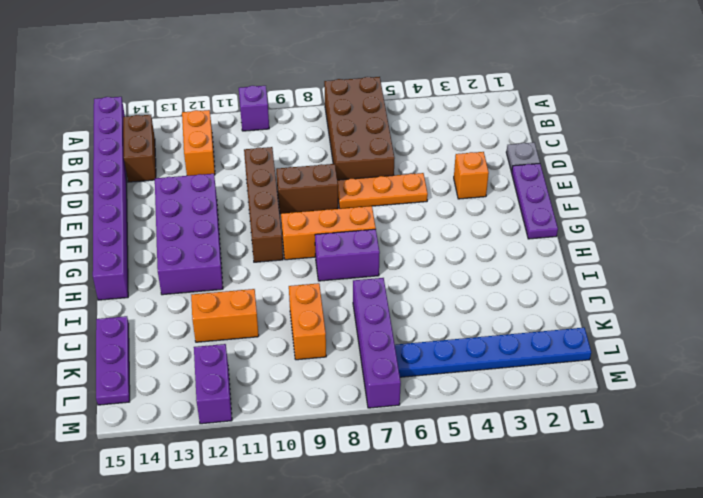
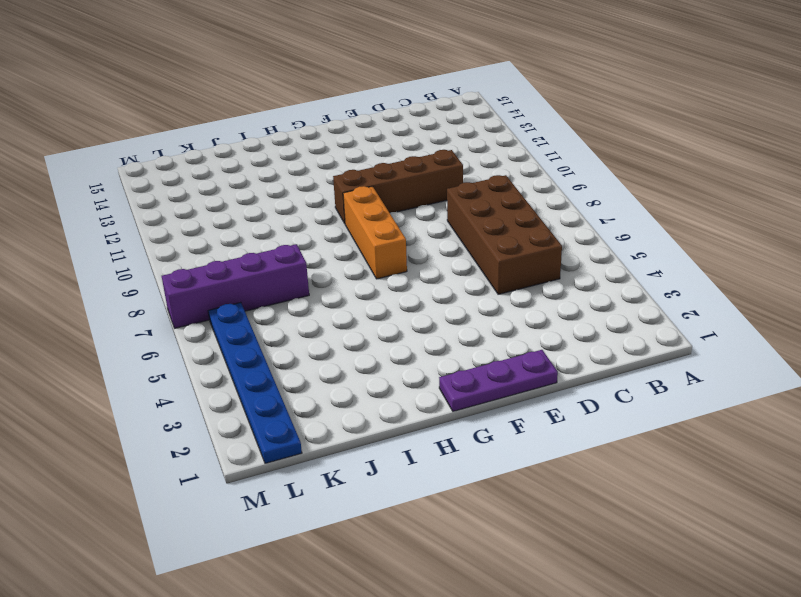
brown brick C5:D8 level 1 -> brown brick A6:D7 level 1
none -> purple brick A10 level 1
none -> purple brick A15:H15 level 1
none -> orange brick B12:C12 level 1

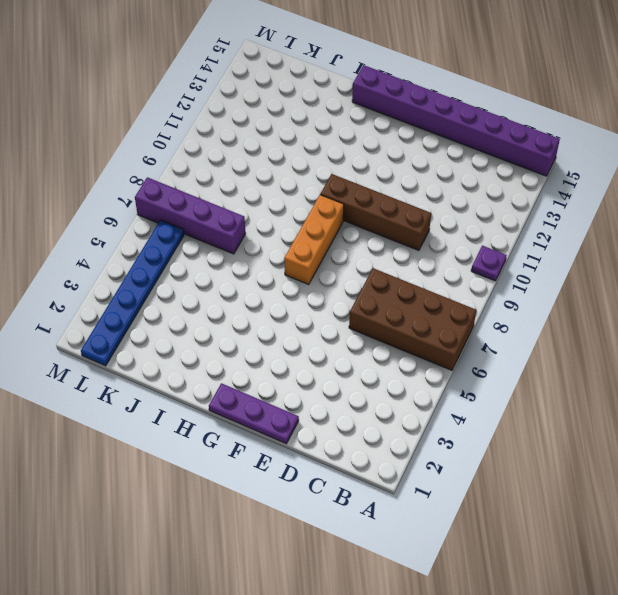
purple plate A10 level 1 -> purple brick A10 level 1
none -> orange brick B12:C12 level 1
none -> brown brick B14:C14 level 1
none -> grey plate D1 level 1

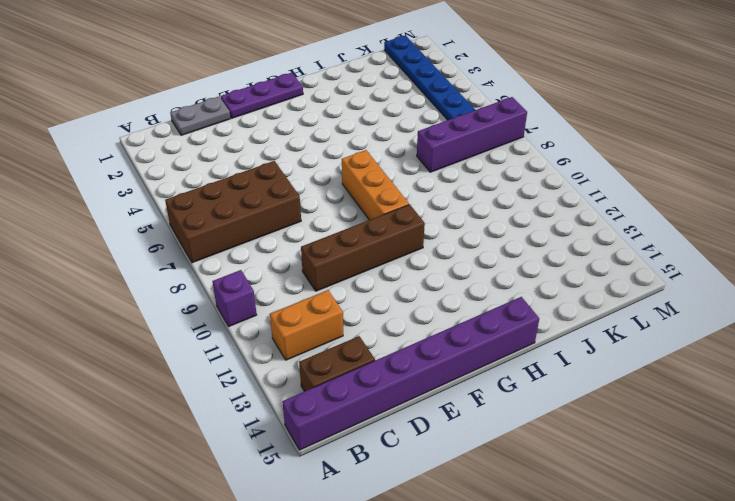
grey plate C1:D1 level 1 -> grey plate D1 level 1
none -> orange brick E3 level 1
none -> orange plate E5:E7 level 1
none -> brown brick E8:E9 level 1

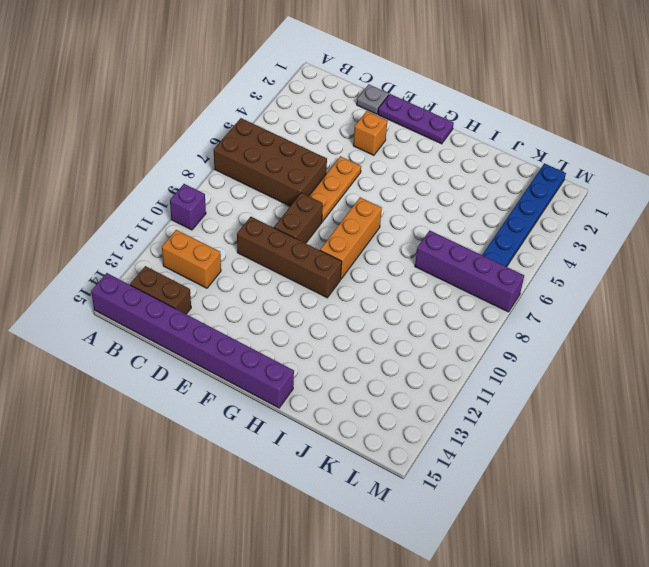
none -> purple brick E12:H13 level 1
none -> purple brick H7:H8 level 1
none -> orange brick J9:K9 level 1

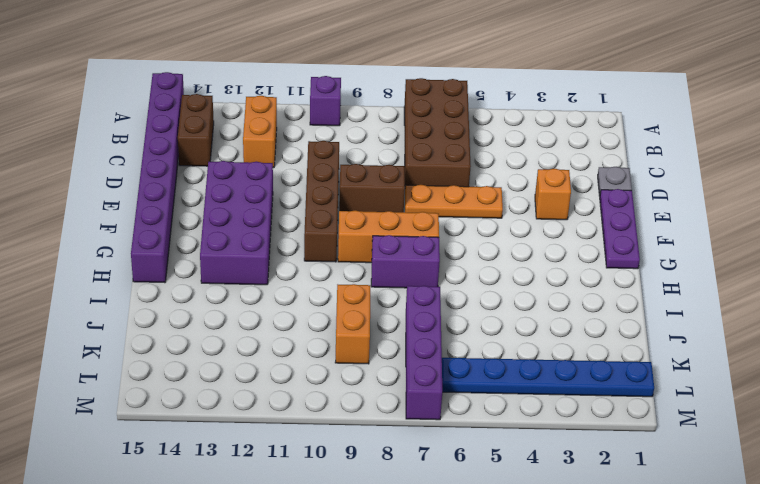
none -> orange brick J11:J12 level 1
none -> purple plate J15:L15 level 1
none -> purple brick L12:M12 level 1

